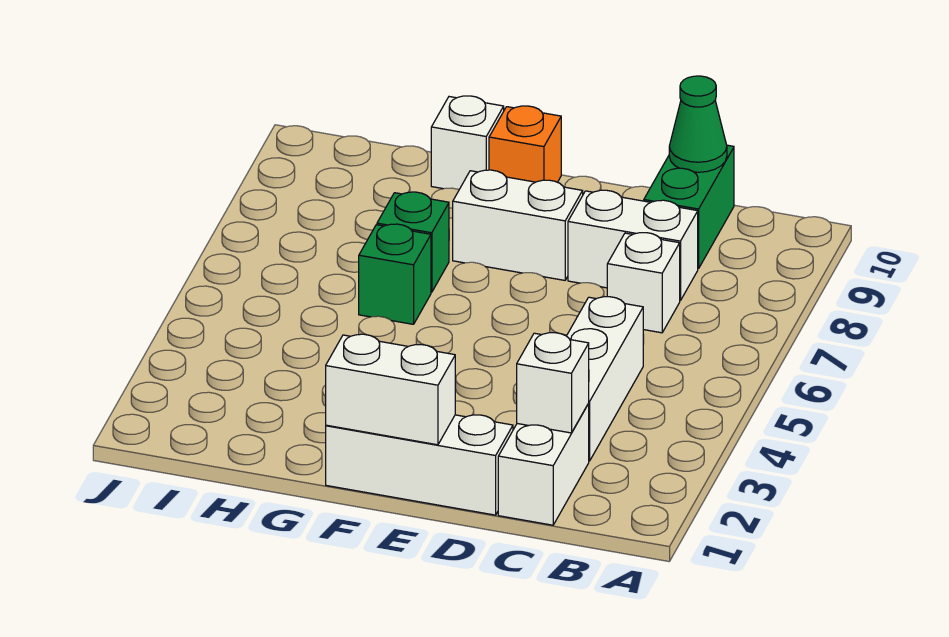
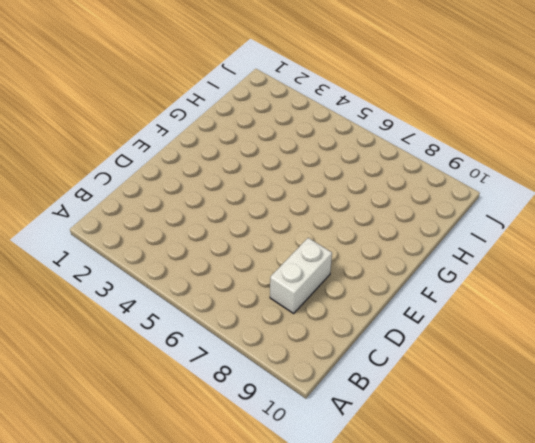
none -> white brick C1:C2 level 1
none -> white brick C3:C5 level 1
none -> white brick C7 level 1

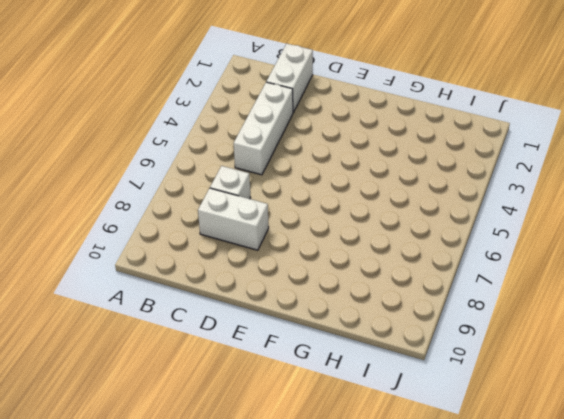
none -> green brick C9:C10 level 1
none -> white brick D1:F1 level 1
none -> white brick E8:F8 level 1

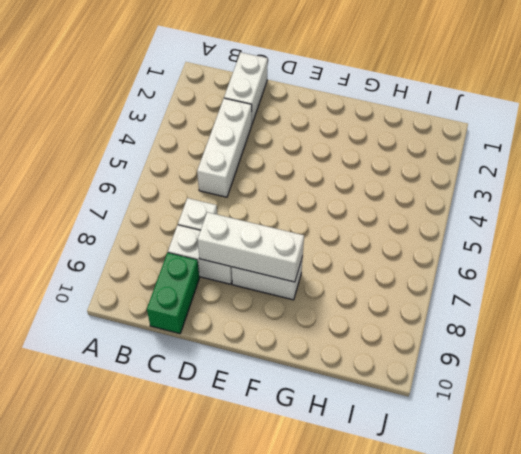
white brick D8:F8 level 2 -> white brick D1:F1 level 1
none -> orange brick F10 level 1
none -> green brick G6 level 1
none -> green brick G7 level 1

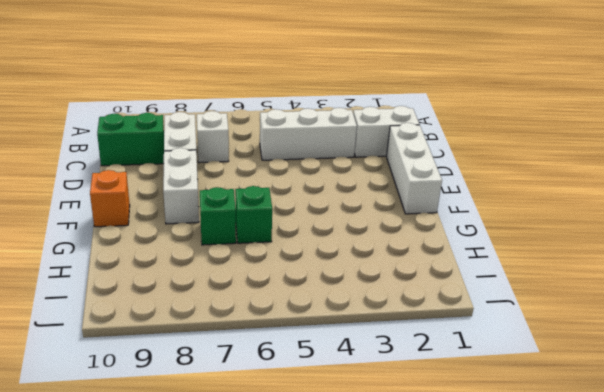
none -> white brick G10 level 1
none -> white brick C2 level 2
none -> green cone C10 level 2

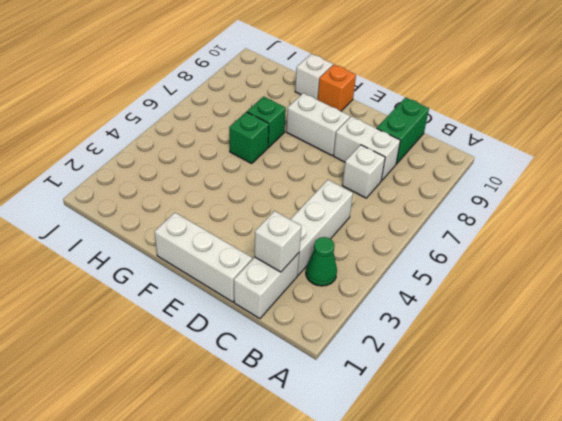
green cone B3 level 1 -> green cone C10 level 2
none -> white brick E1:F1 level 2

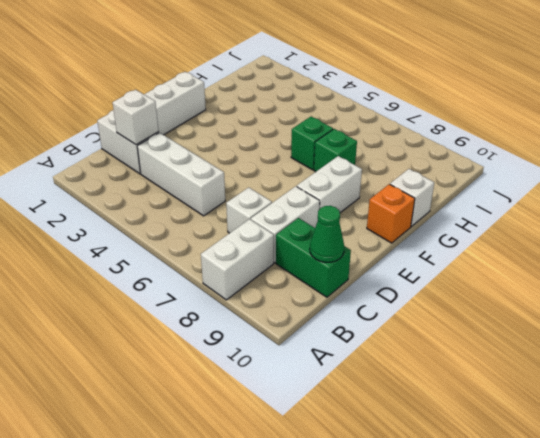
white brick A8:B8 level 1 -> white brick E1:F1 level 2

